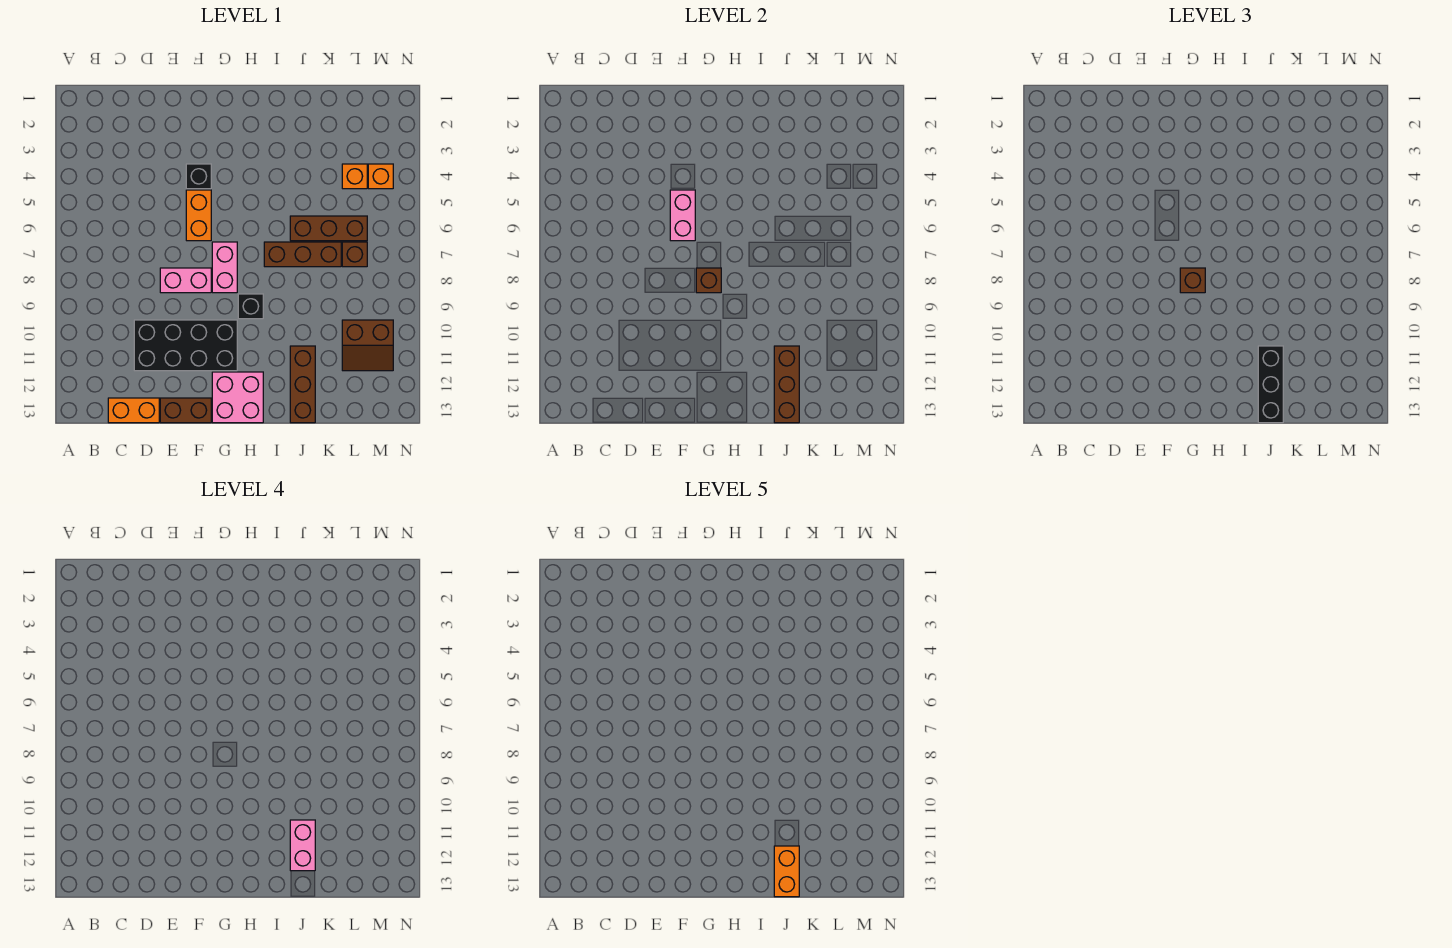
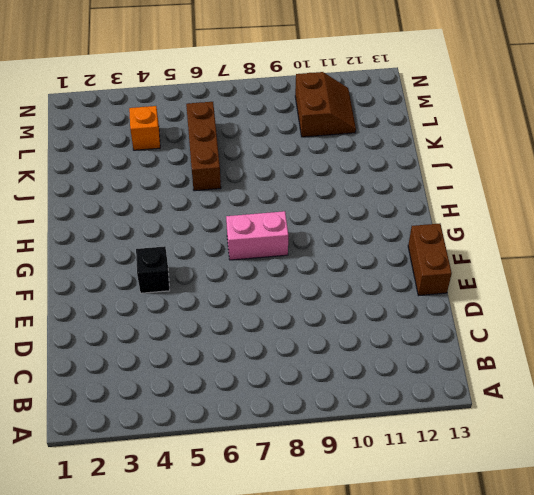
none -> orange brick C13:D13 level 1
none -> black brick D10:G11 level 1
none -> pink brick E8:F8 level 1

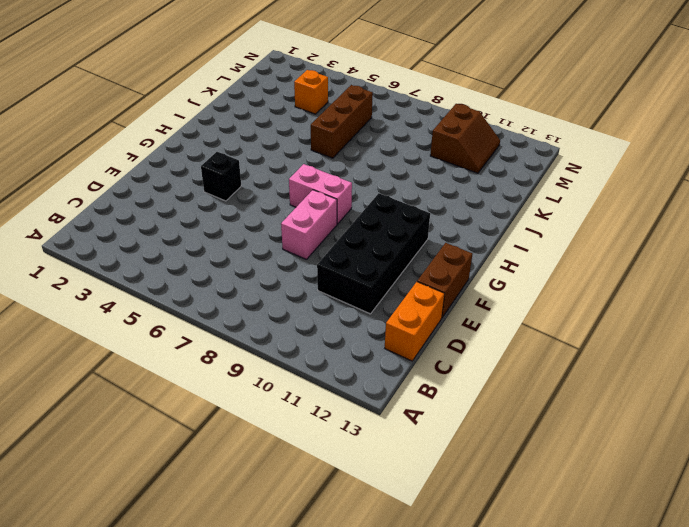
none -> orange brick F5:F6 level 1
none -> pink brick G12:H13 level 1
none -> black brick H9 level 1

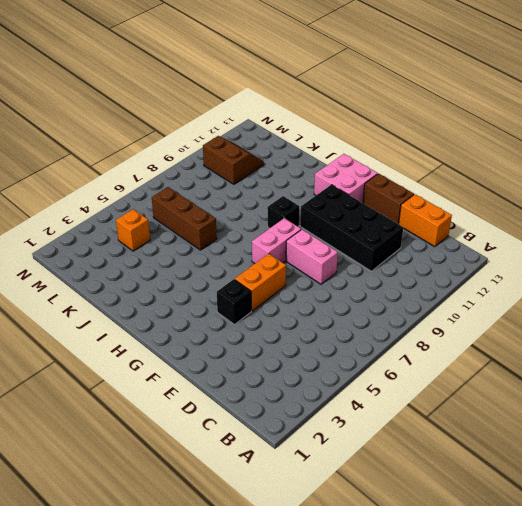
none -> brown brick I7:K7 level 1
none -> brown brick J11:J13 level 1
none -> brown brick L7 level 1

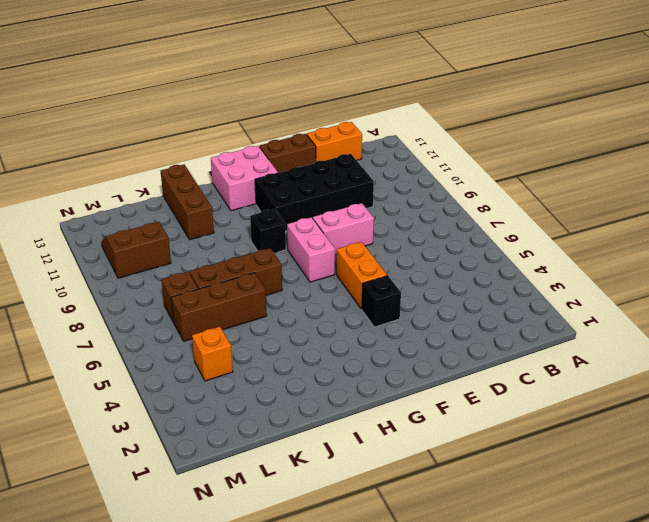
none -> orange brick M4 level 1
none -> pink brick F5:F6 level 2
none -> brown brick G8 level 2

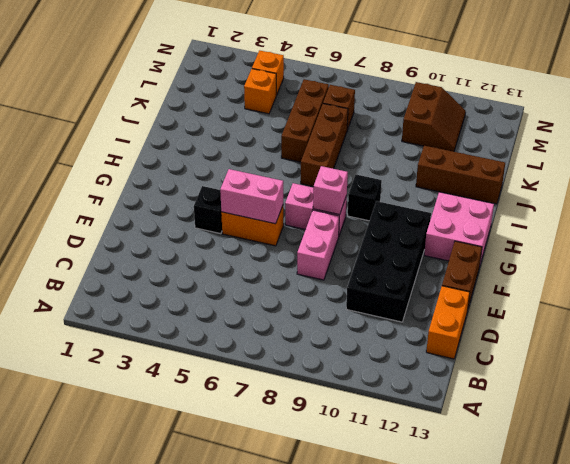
pink brick G8 level 2 -> brown brick G8 level 2
none -> brown brick J11:J13 level 2
none -> brown brick G8 level 3
none -> black brick J11:J13 level 3

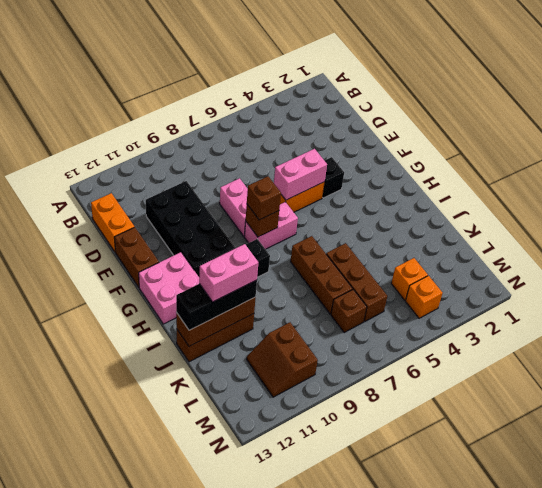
none -> orange brick J12:J13 level 5

